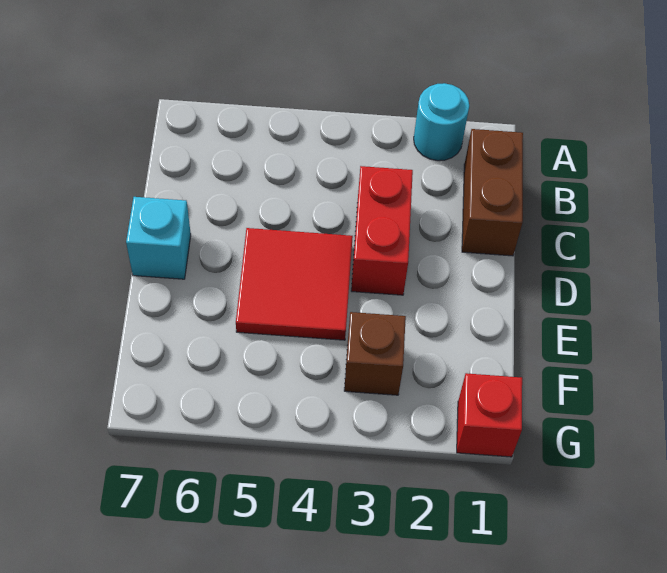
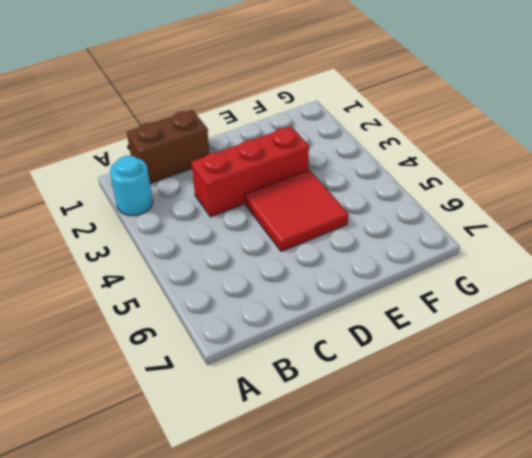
red brick C3:E3 level 1 -> red brick C3:D3 level 1
none -> cyan brick D7 level 1
none -> brown brick F3 level 1

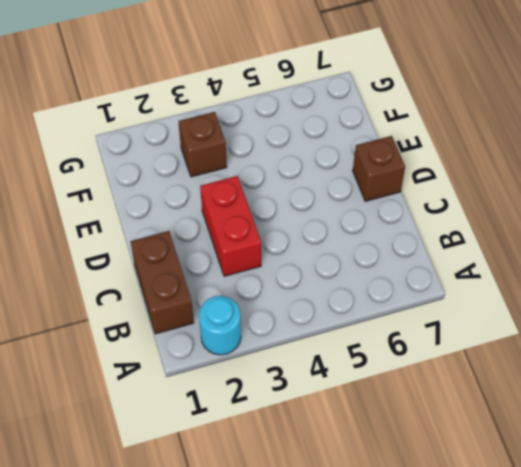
brown brick D7 level 1 -> cyan brick D7 level 1
none -> red tile D4:E5 level 1
none -> red brick G1 level 1

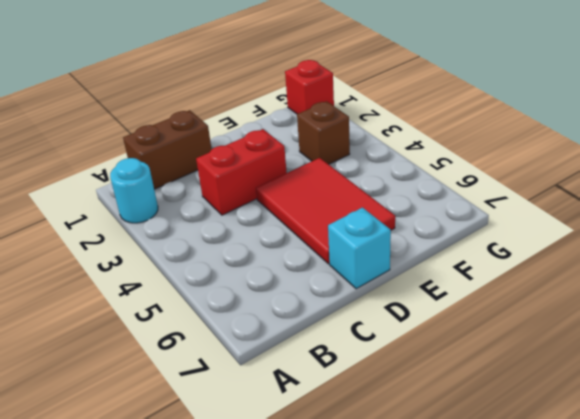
red tile D4:E6 level 1 -> red tile D4:E5 level 1

